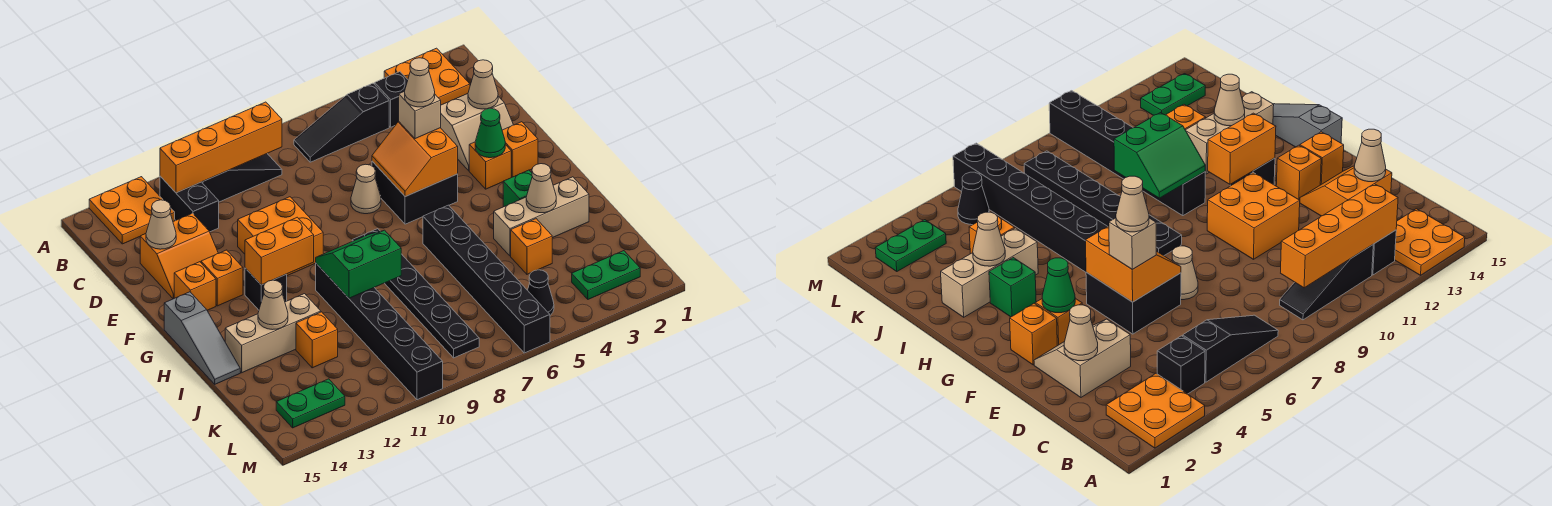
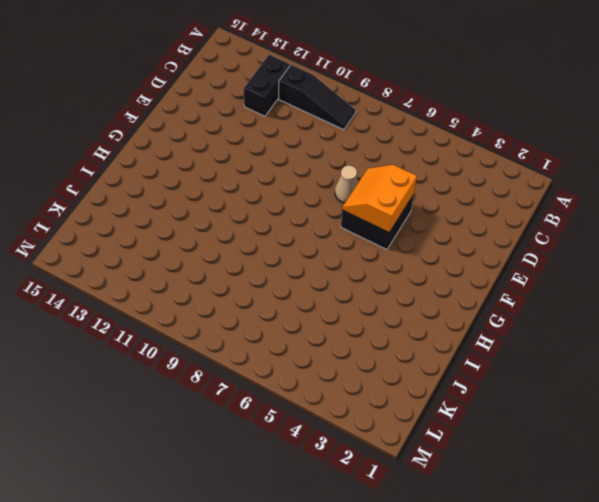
none -> orange plate A2:B3 level 1
none -> orange plate A13:B14 level 1
none -> black brick B4 level 1
none -> black slope B5:B7 level 1 top 5

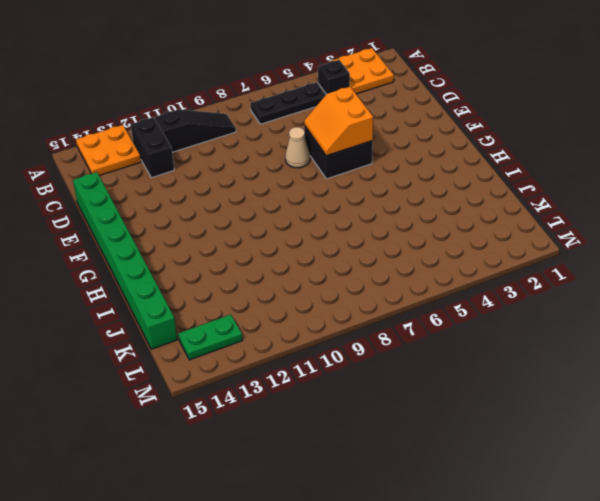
black plate B5:B7 level 1 -> black slope B5:B7 level 1 top 5
green brick D15:K15 level 1 -> grey slope G15:I15 level 1 top G
none -> tan slope D2:E3 level 1 top D
none -> orange slope D13:E14 level 1 top D
none -> orange brick E10:F11 level 1
none -> orange brick F2 level 1

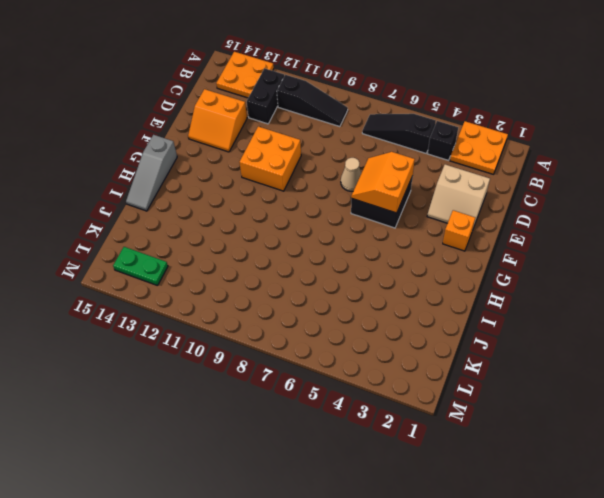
none -> orange brick F3 level 1
none -> orange brick F13 level 1
none -> orange brick F14 level 1
none -> black plate G8:L8 level 1

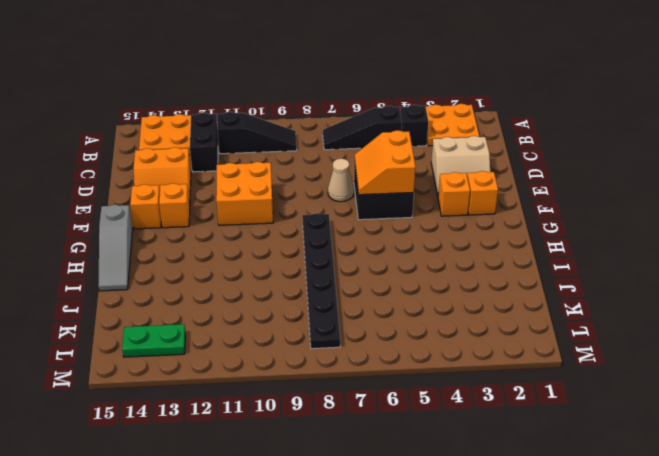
none -> black brick G12 level 1
none -> green brick H3 level 1
none -> black brick H6:M6 level 1
none -> black brick H10:M10 level 1

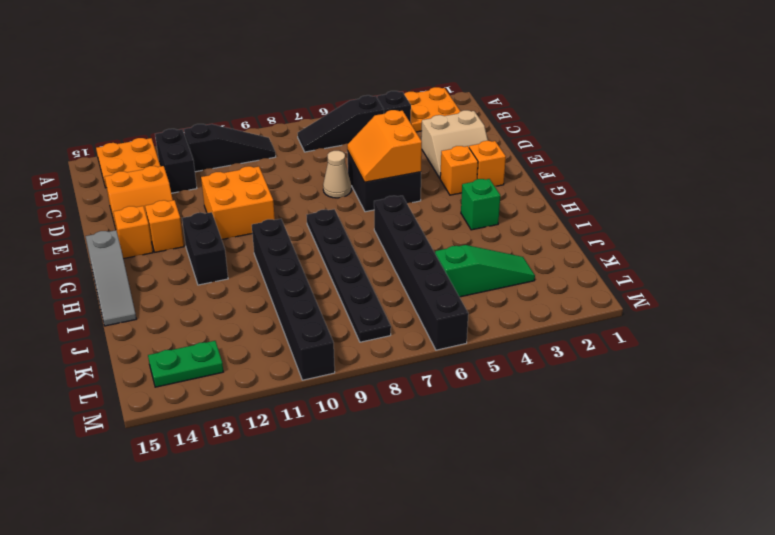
black brick G12:H12 level 1 -> black brick G12 level 1
green slope K3:K5 level 1 top 5 -> none
none -> tan brick I2:I4 level 1
none -> tan brick I12:I14 level 1
none -> orange brick J4 level 1
none -> orange brick J12 level 1

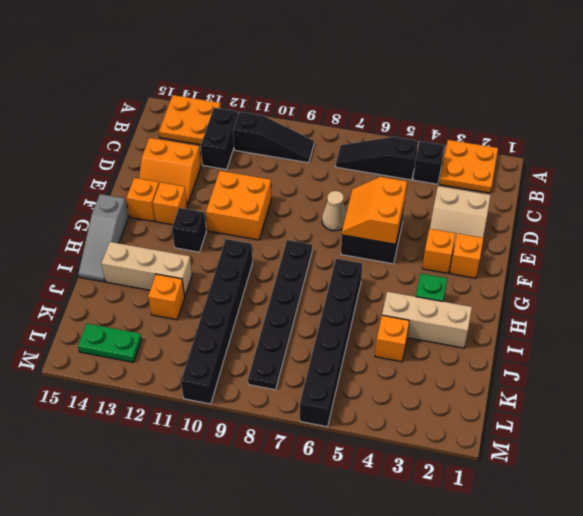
none -> green plate L2:L3 level 1
none -> black cone L5 level 1
none -> orange brick B9:B12 level 2
none -> tan cone D2 level 2

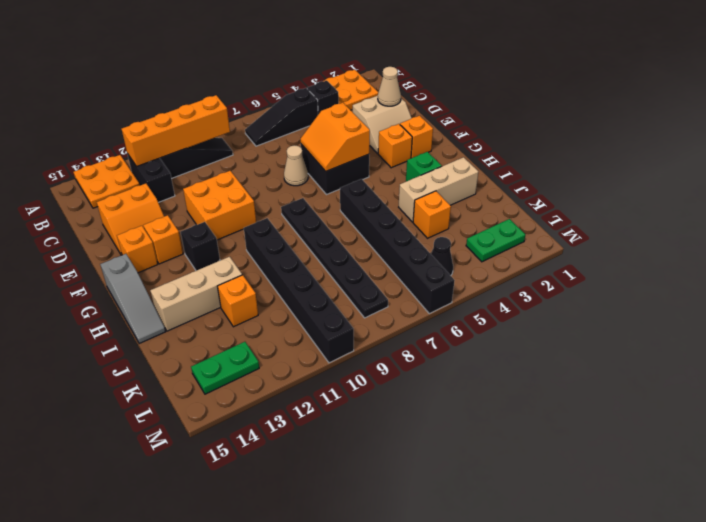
none -> tan cone D14 level 2
none -> green cone F3 level 2
none -> orange brick G11:G12 level 2
none -> green slope H9:I10 level 2 top I

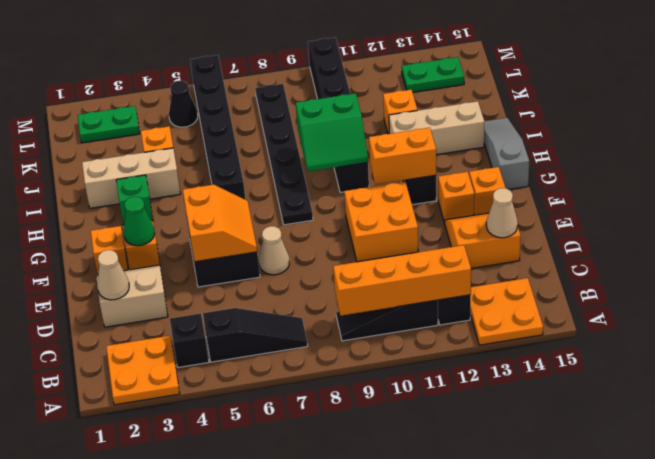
none -> tan cone I3 level 2
none -> tan cone I13 level 2
none -> tan brick E5 level 3
none -> tan cone E5 level 4

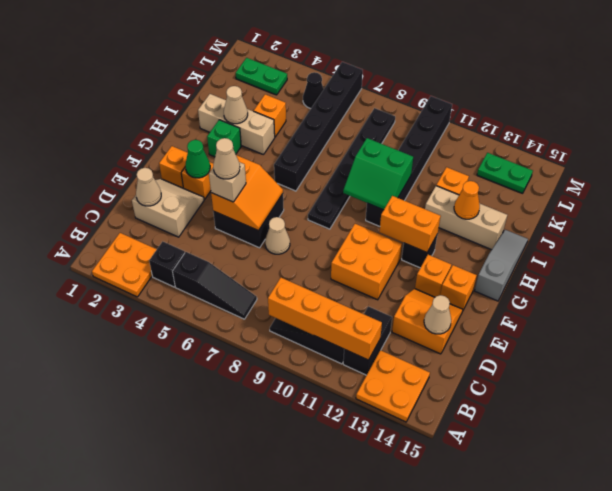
orange cone I13 level 2 -> tan cone I13 level 2

